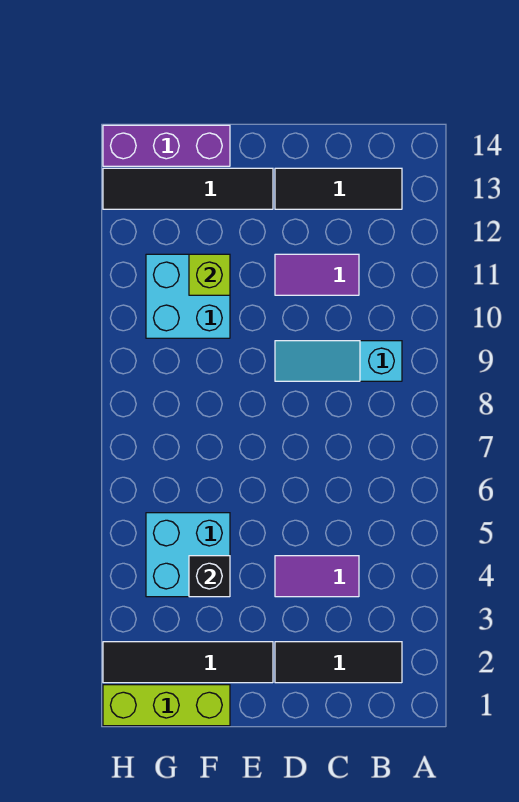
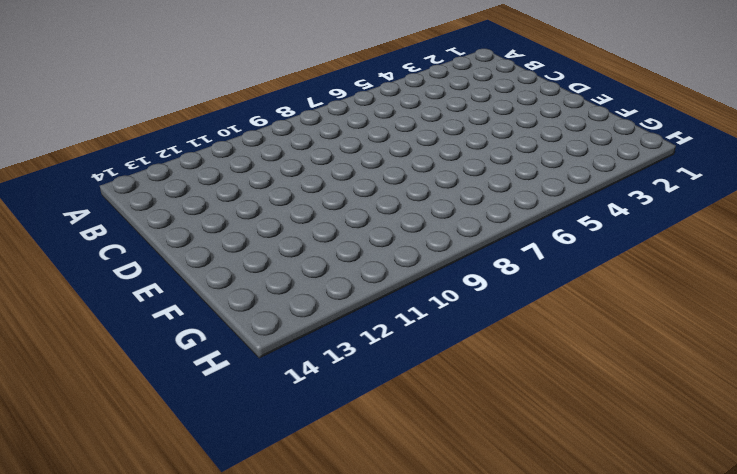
none -> black tile B2:D2 level 1
none -> cyan slope B9:D9 level 1 top B
none -> black tile B13:D13 level 1

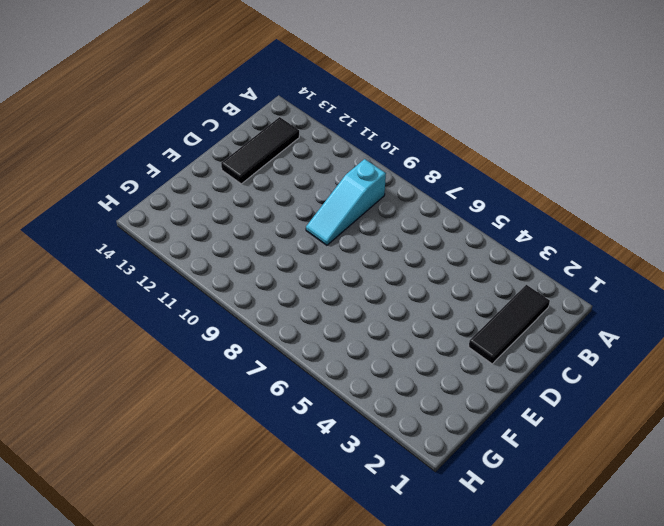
none -> purple tile C4:D4 level 1
none -> purple tile C11:D11 level 1
none -> black tile E2:H2 level 1

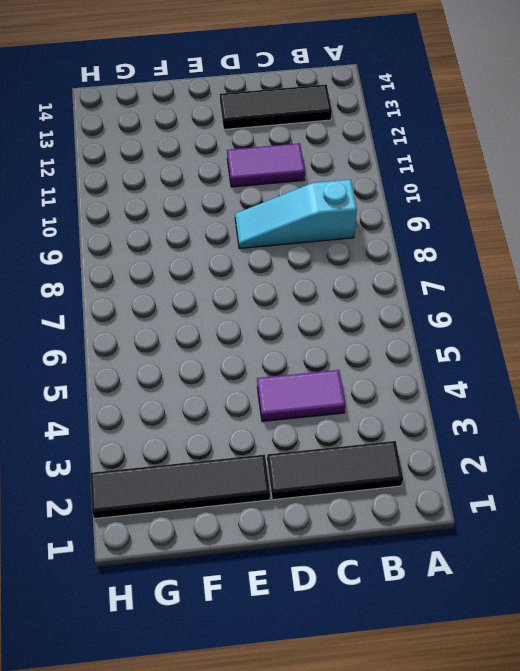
none -> black tile E13:H13 level 1
none -> lime brick F1:H1 level 1
none -> cyan brick F4:G5 level 1

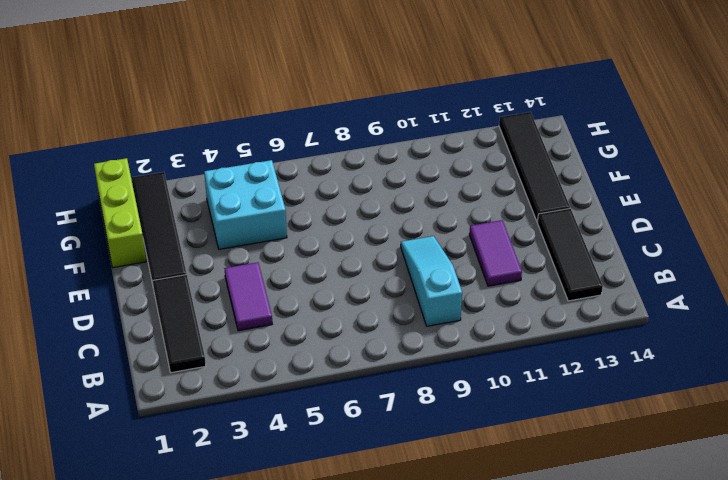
none -> cyan brick F10:G11 level 1
none -> purple brick F14:H14 level 1
none -> black brick F4 level 2

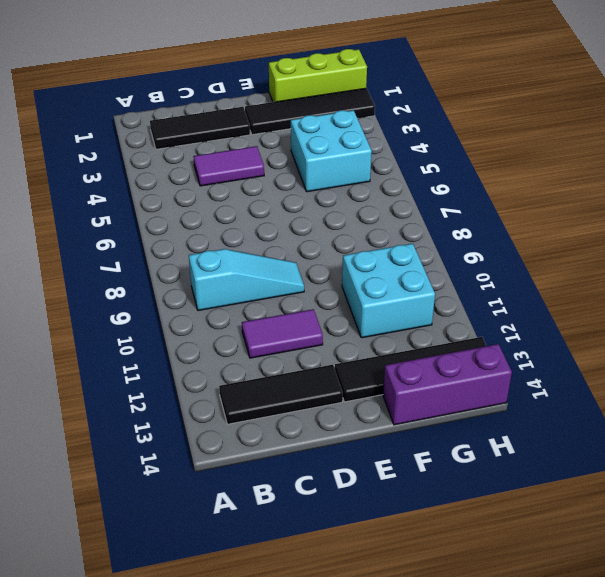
none -> black brick F4 level 2
none -> lime brick F11 level 2

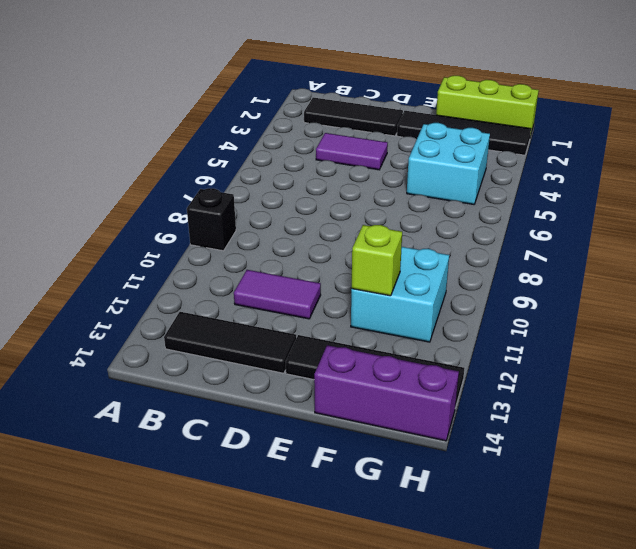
black brick A9 level 1 -> black brick F4 level 2
none -> cyan slope B9:D9 level 1 top B

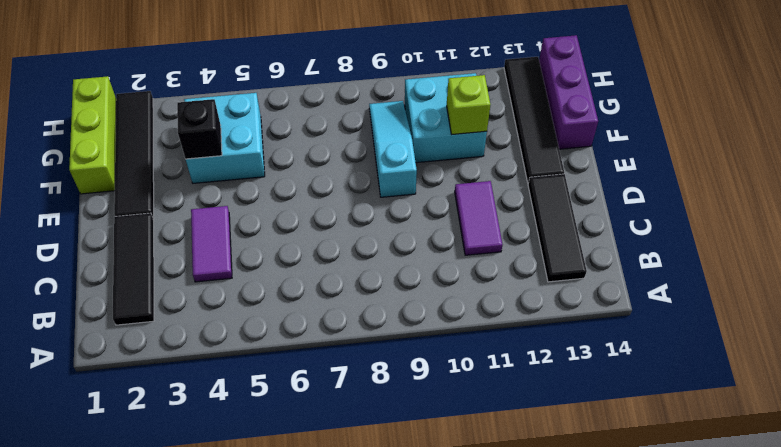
cyan slope E9:G9 level 1 top E -> cyan slope B9:D9 level 1 top B

